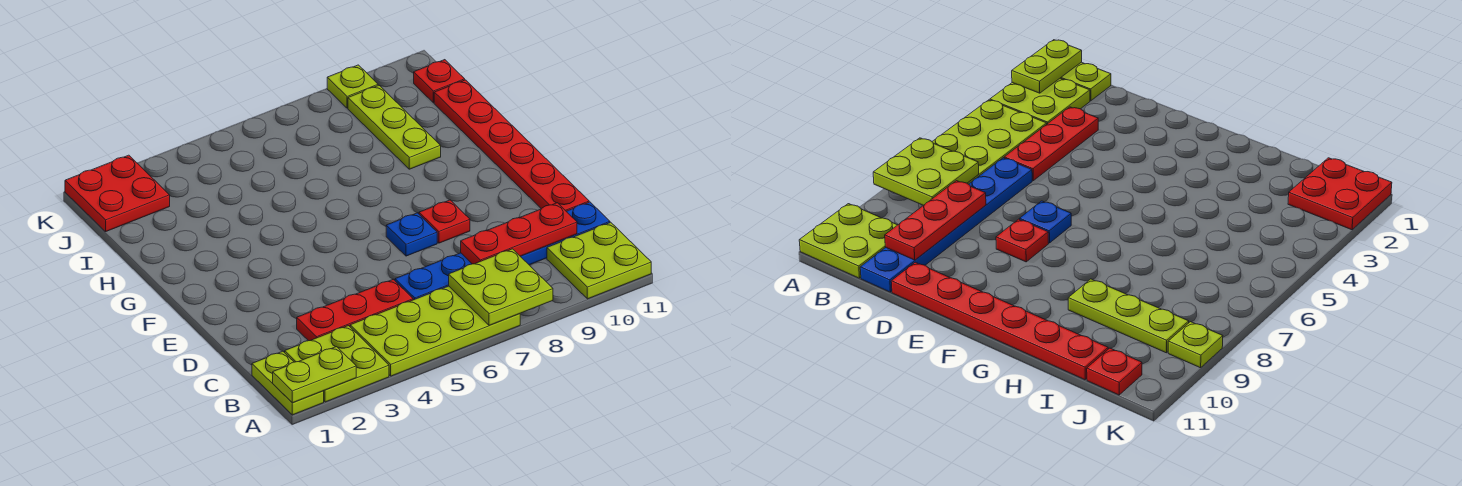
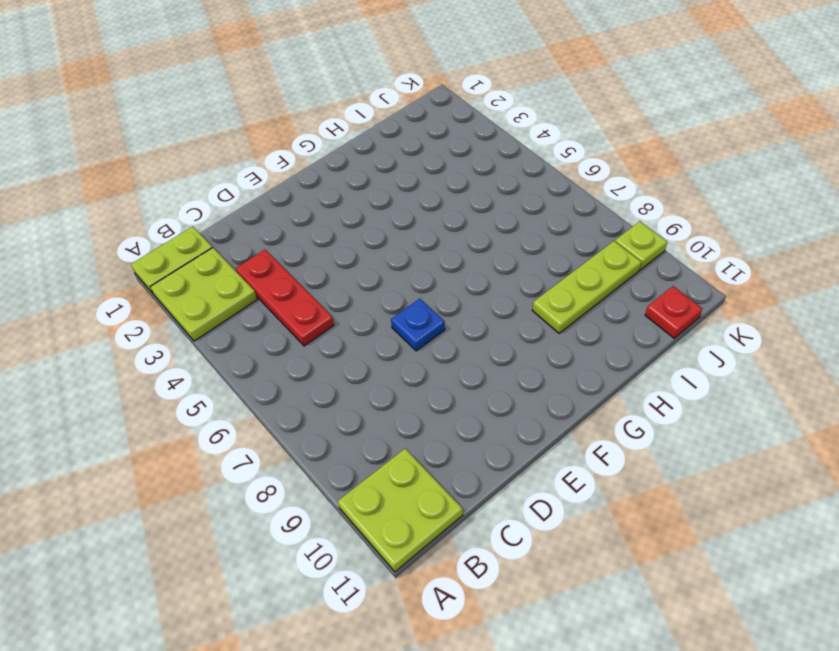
none -> lime plate A4:B7 level 1
none -> blue plate C6:C11 level 1
none -> red plate D11:I11 level 1

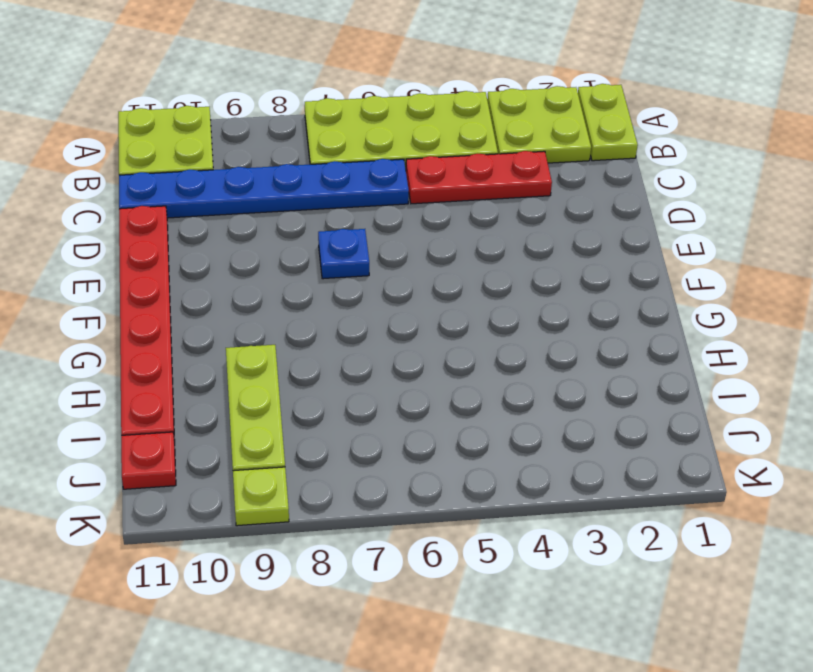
none -> red plate E8 level 1
none -> red plate J1:K2 level 1
none -> lime plate A1:A2 level 2

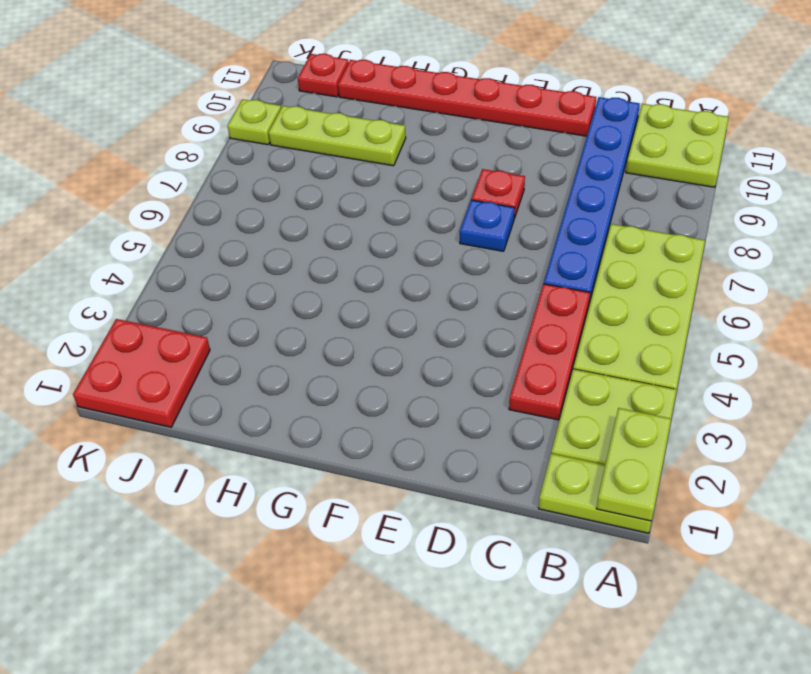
none -> lime plate A7:B8 level 2
none -> red plate C8:C10 level 2

